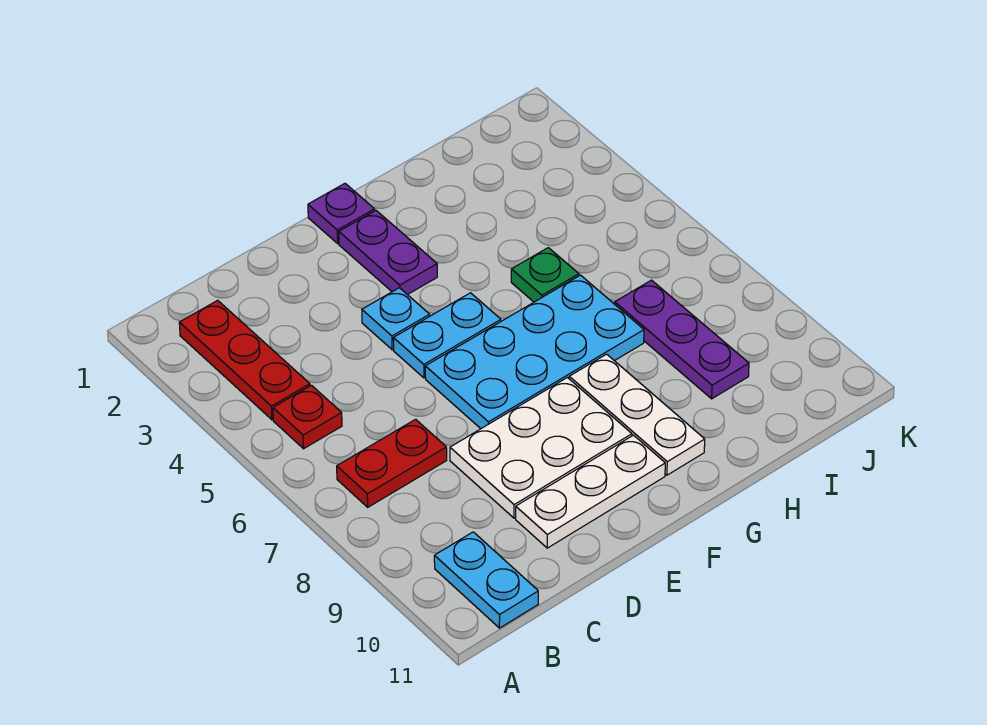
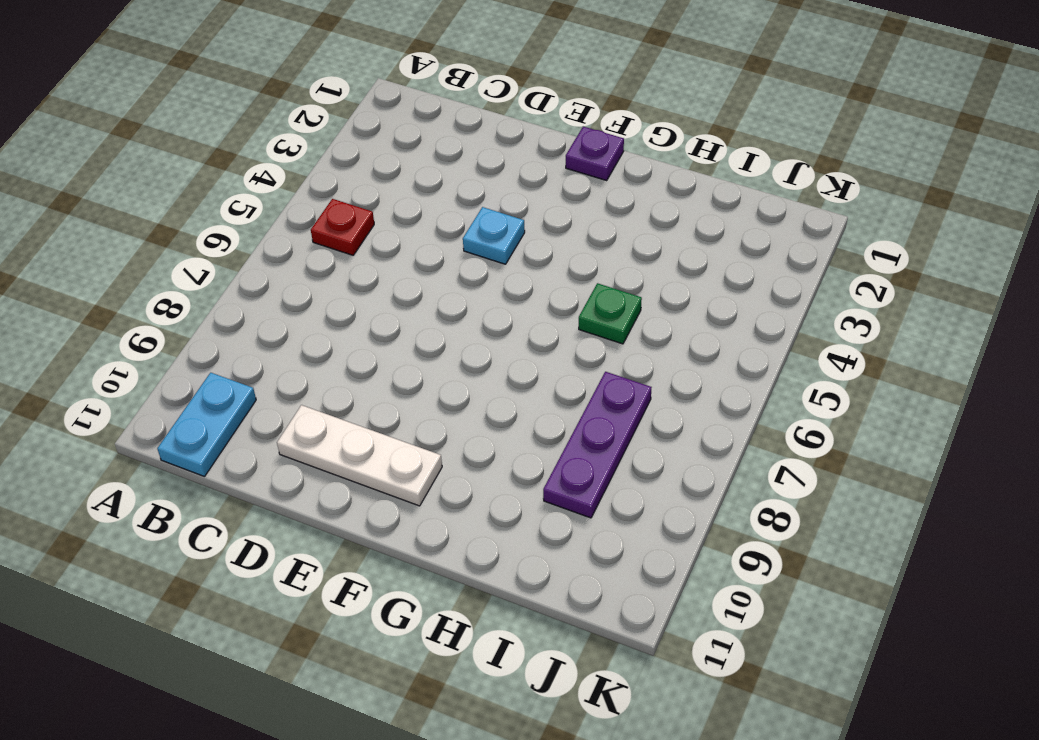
none -> red plate B2:B4 level 1
none -> red plate B7:C7 level 1
none -> white plate D8:F9 level 1

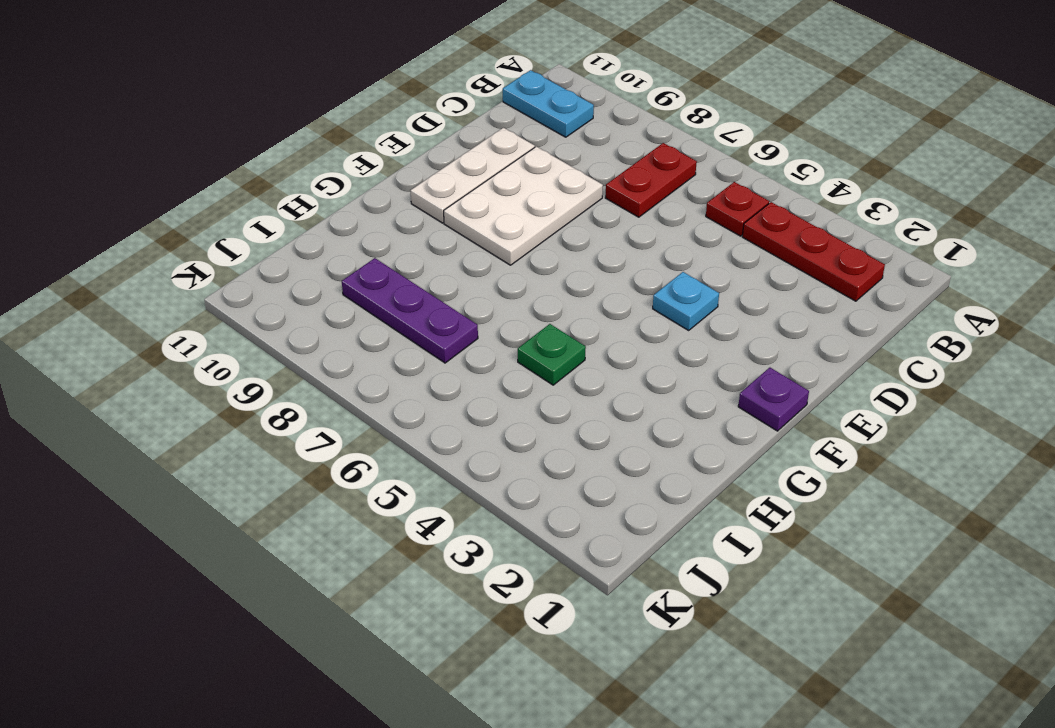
none -> cyan plate E5:F5 level 1
none -> cyan plate E6:H7 level 1
none -> purple plate F2:F3 level 1

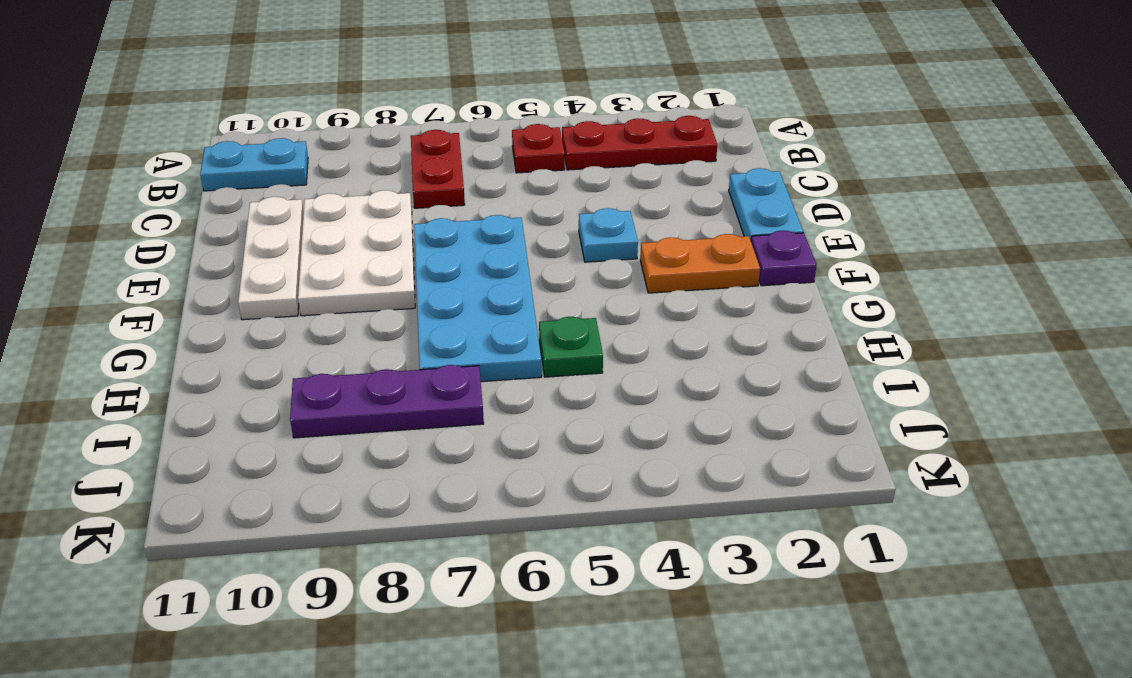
cyan plate D1:E1 level 1 -> cyan plate E5:F5 level 1
orange plate F2:F3 level 1 -> purple plate F2:F3 level 1
none -> white plate G8:G10 level 1

